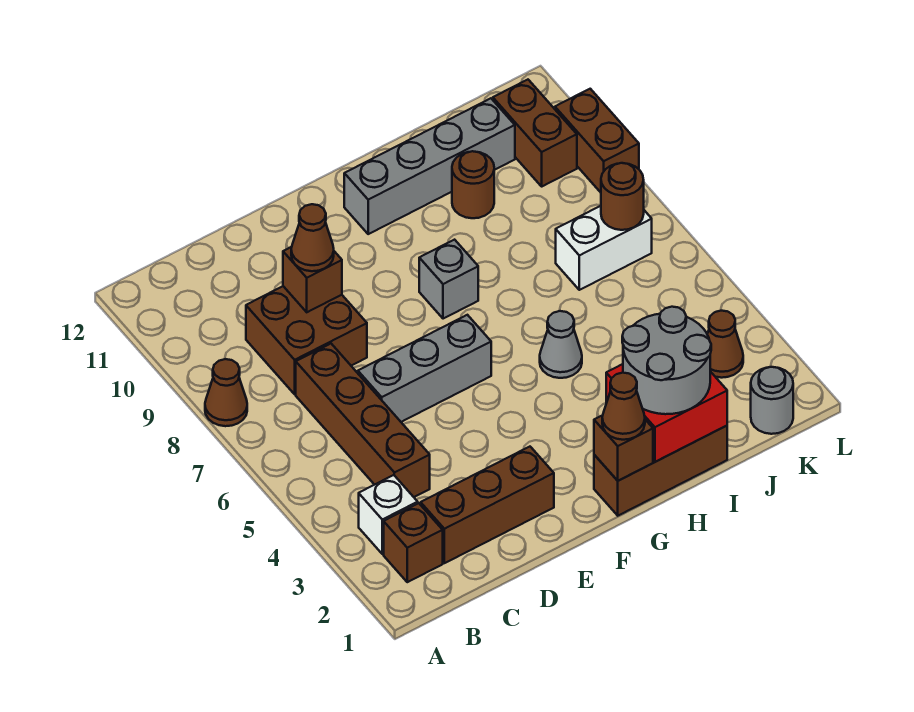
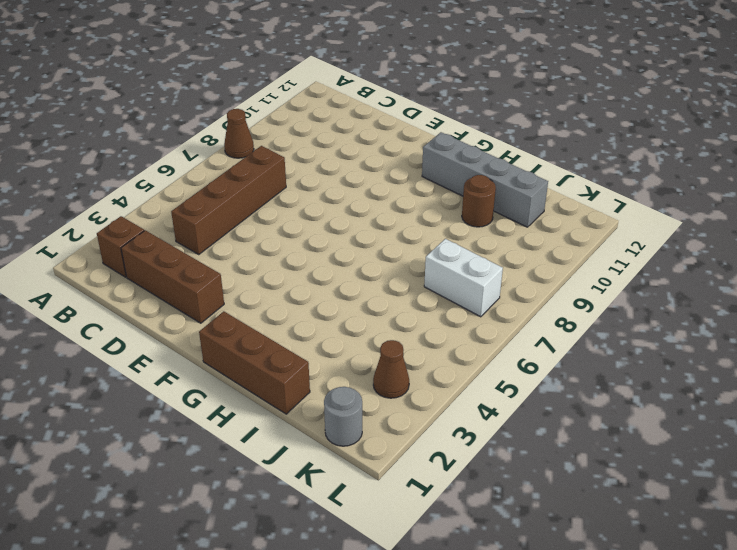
none -> white brick B3 level 1
none -> brown brick C8:D9 level 1
none -> grey brick D6:F6 level 1

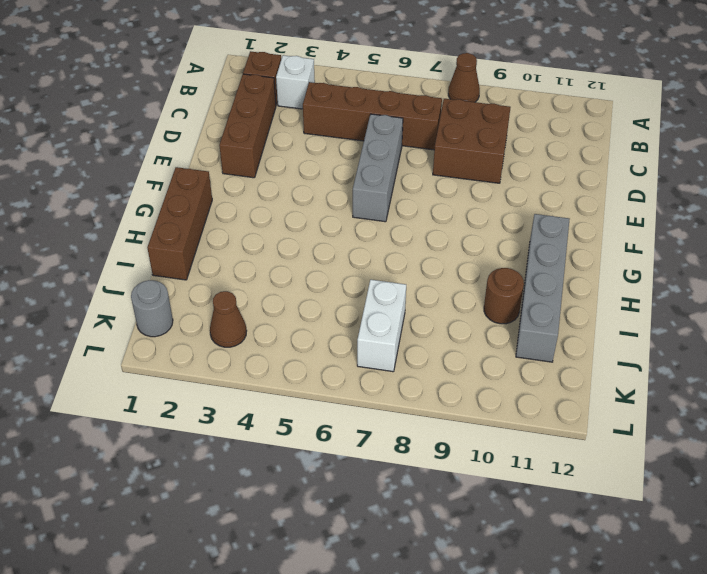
none -> grey brick G8 level 1
none -> grey cone H5 level 1
none -> brown brick K10:K11 level 1

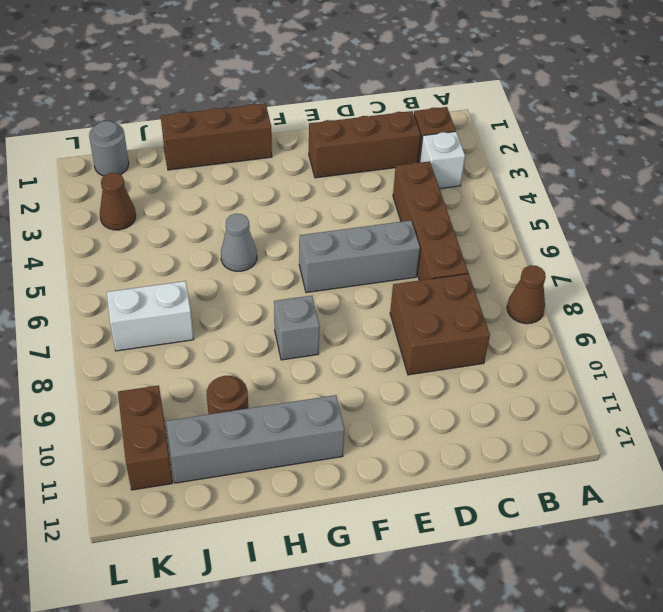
none -> brown brick L9:L10 level 1
none -> brown brick D9 level 2
none -> brown brick G1 level 2

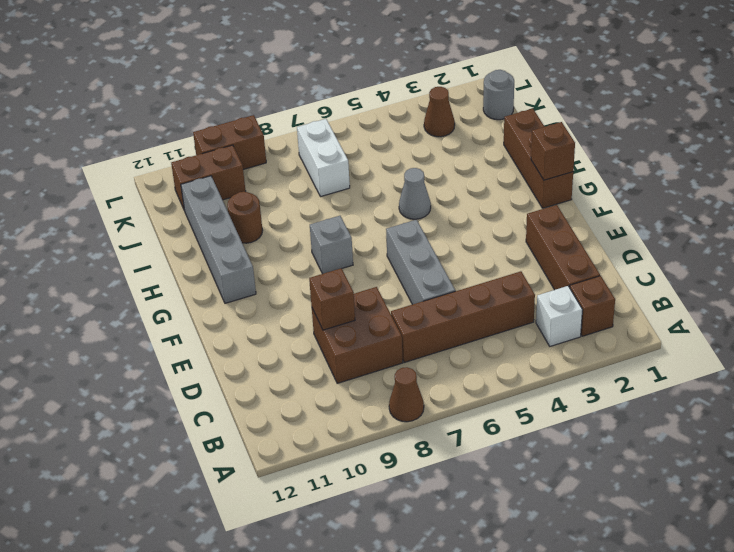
none -> red brick H1:I2 level 2
none -> brown round brick K7 level 2
none -> brown cone D9 level 3

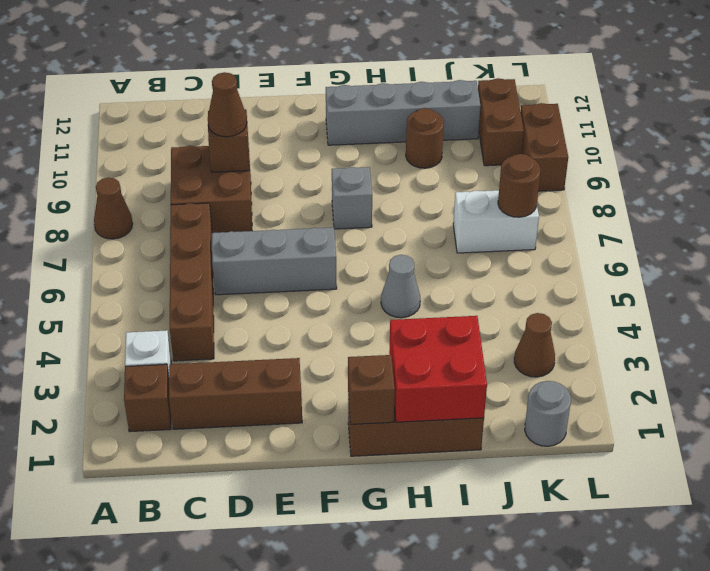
none -> brown cone G1 level 3
none -> grey round brick H1:I2 level 3

